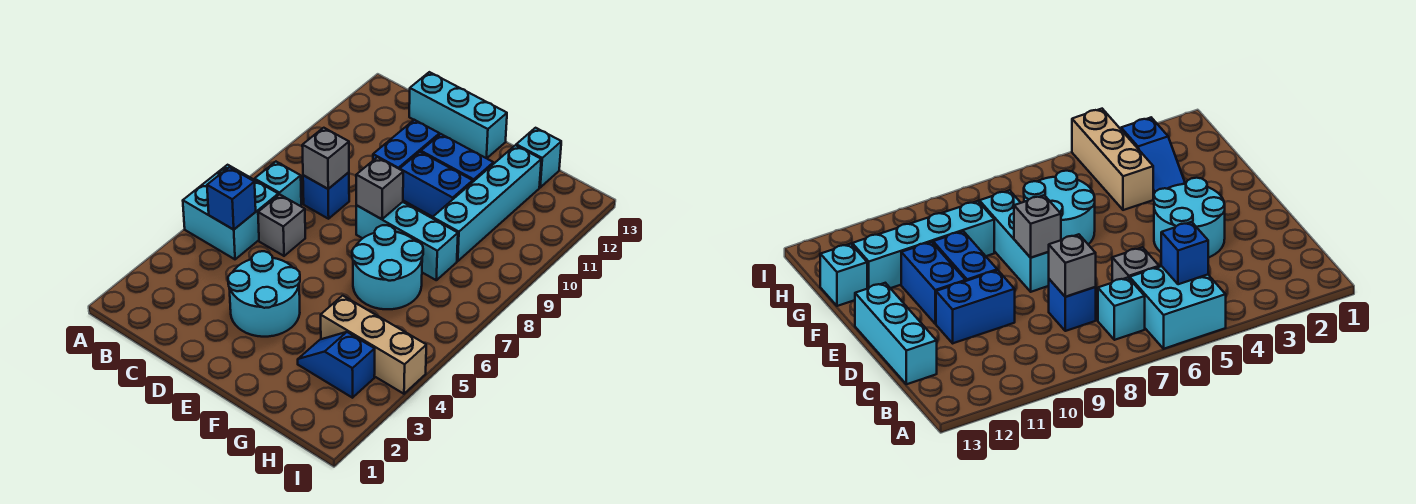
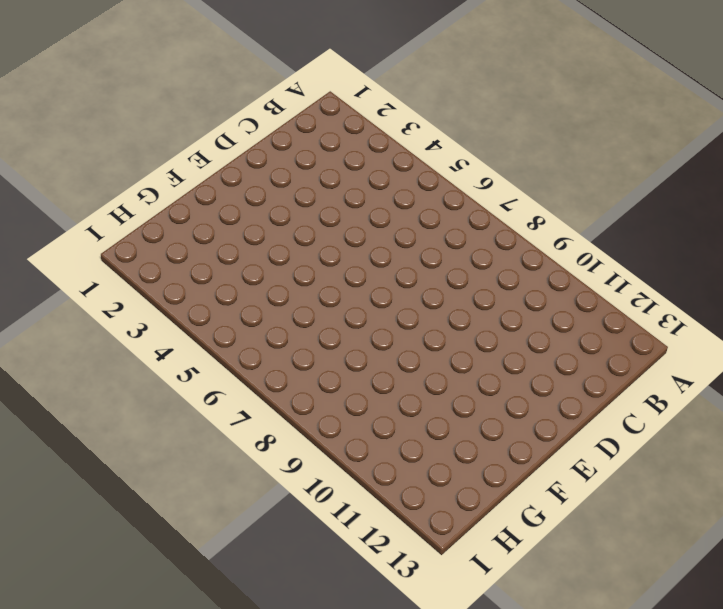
none -> cyan brick A5:B6 level 1
none -> cyan brick B7 level 1
none -> grey brick C6 level 1

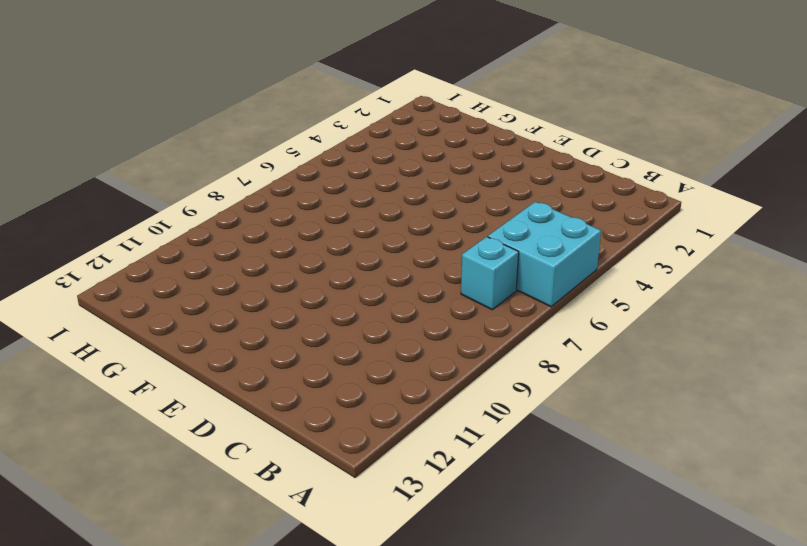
none -> grey brick C6 level 1
none -> blue brick C8 level 1
none -> cyan brick C13:E13 level 1

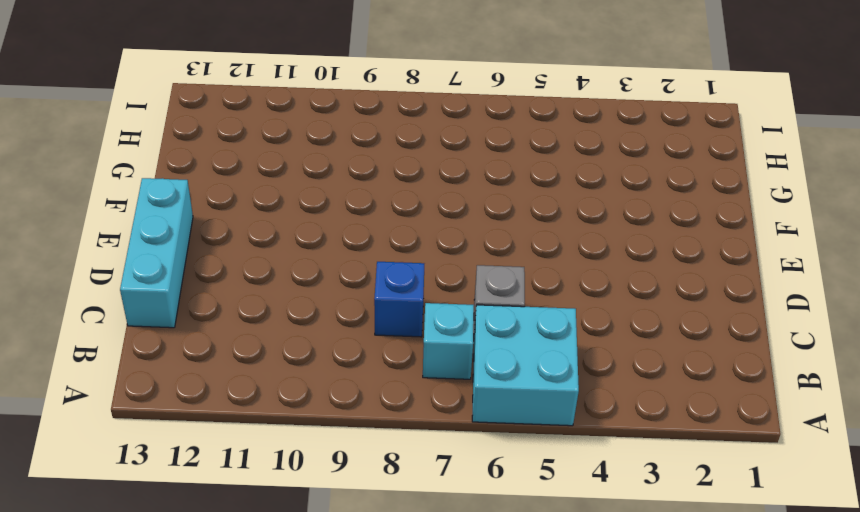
none -> cyan round brick D3:E4 level 1
none -> blue brick D10:D11 level 1
none -> cyan brick E8:G8 level 1

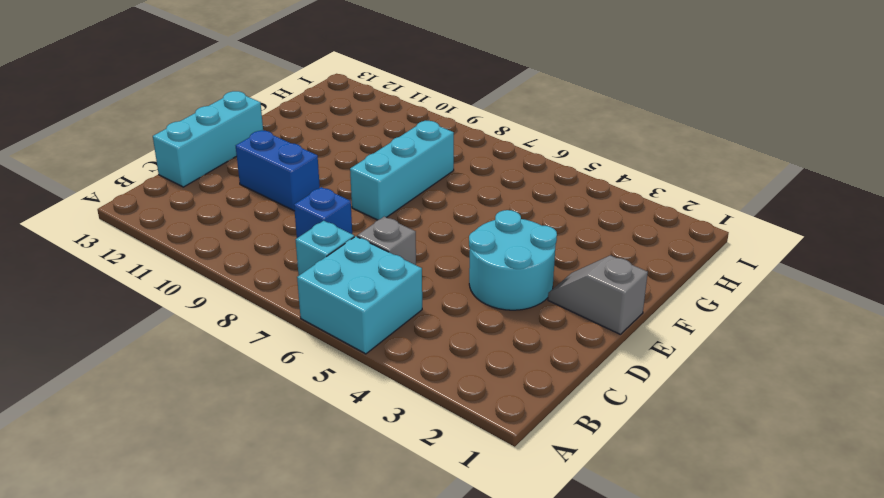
grey slope E1:E2 level 1 top 1 -> none
none -> blue brick E10:F10 level 1
none -> blue brick E11:F11 level 1
none -> cyan round brick F6:G7 level 1

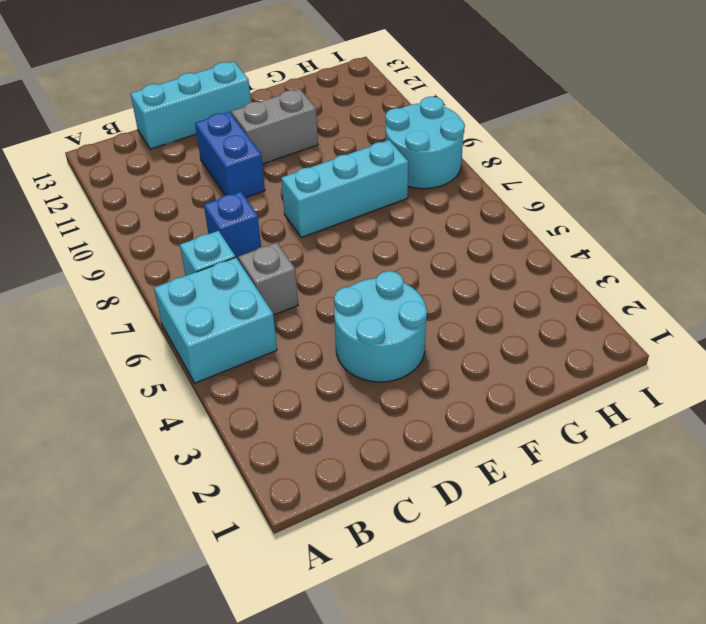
grey brick E11:F11 level 1 -> blue brick E11:F11 level 1
cyan round brick H8:I9 level 1 -> cyan round brick F6:G7 level 1
none -> blue brick E10:F10 level 1
none -> blue slope G3:H3 level 1 top H
none -> tan brick G4:I4 level 1

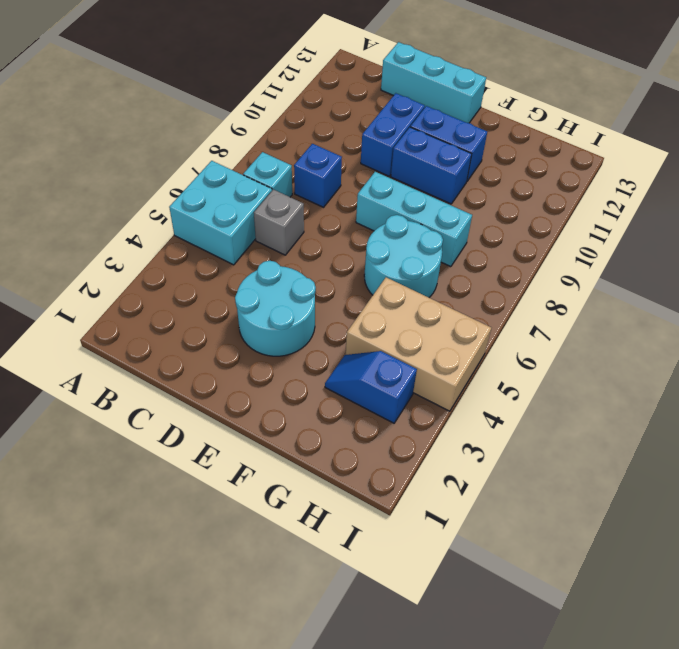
tan brick G4:I5 level 1 -> tan brick G4:I4 level 1
none -> cyan brick G9:G12 level 1
none -> cyan brick G13 level 1
none -> blue brick B5 level 2

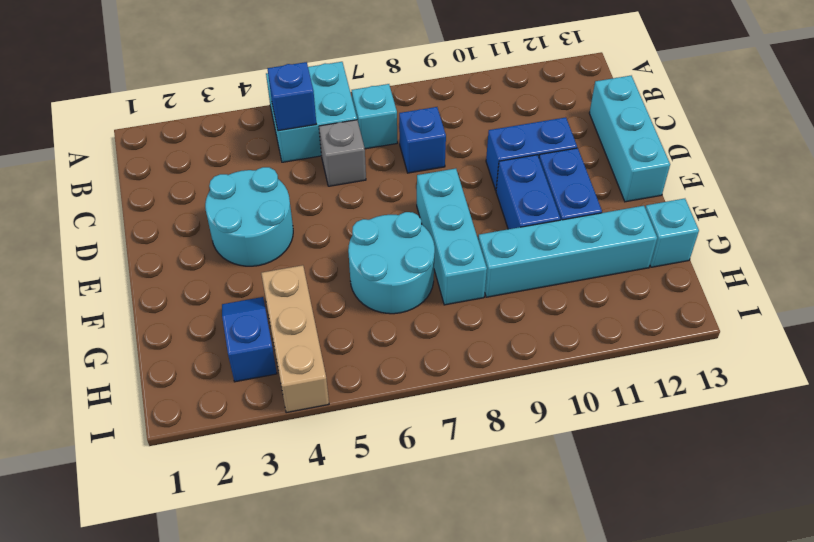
none -> grey brick C8 level 2
none -> grey brick E8 level 2

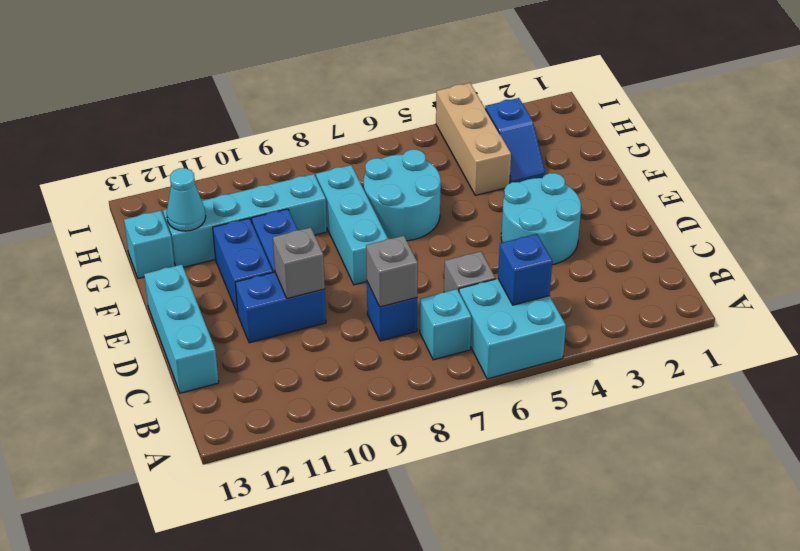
grey brick D10 level 2 -> grey brick E8 level 2
cyan cone G12 level 2 -> none

